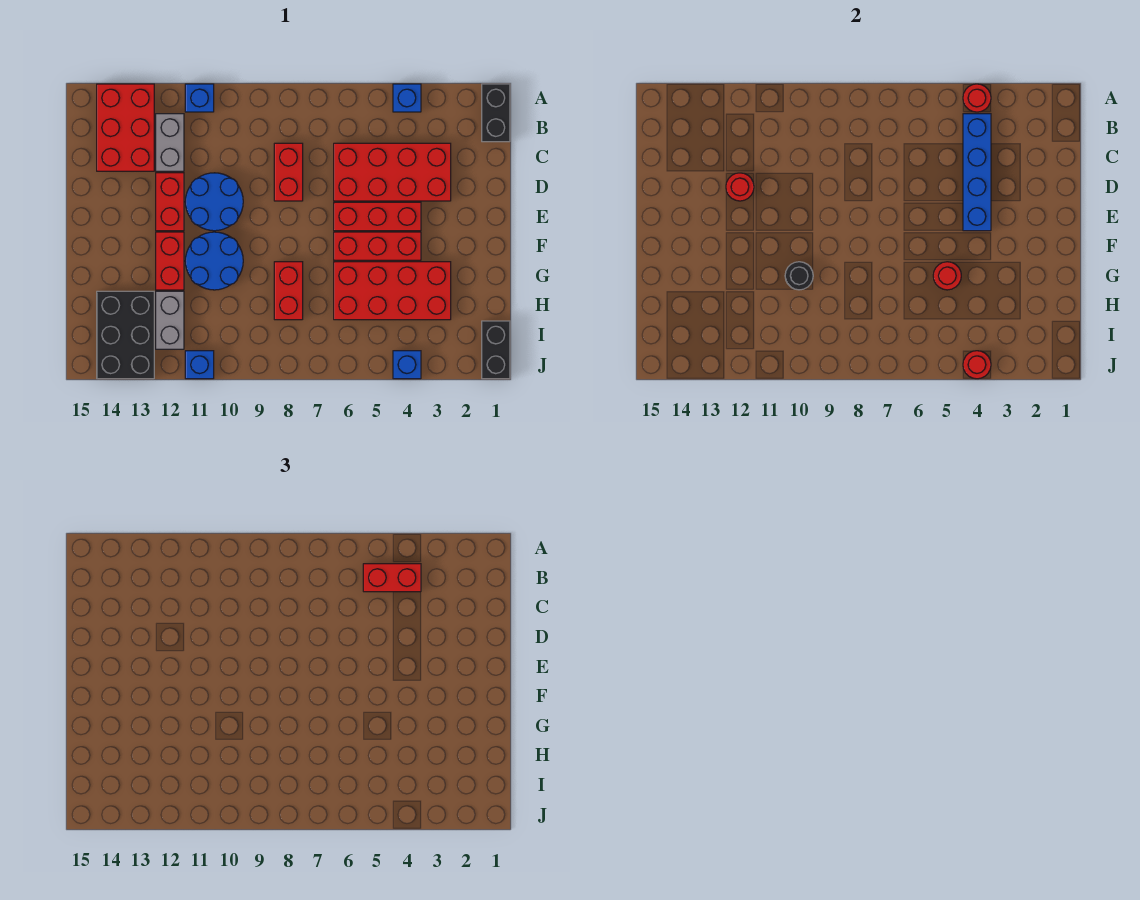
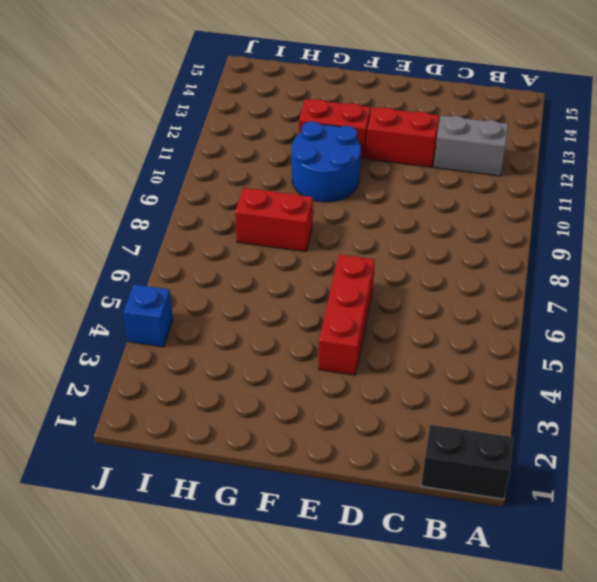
none -> blue brick A4 level 1
none -> blue brick A11 level 1
none -> red brick A13:C14 level 1

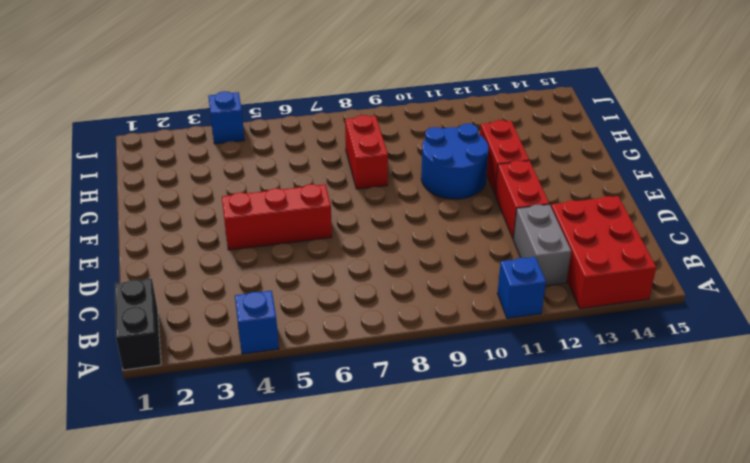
none -> red brick C3:D6 level 1
none -> red brick C8:D8 level 1
none -> blue round brick D10:E11 level 1

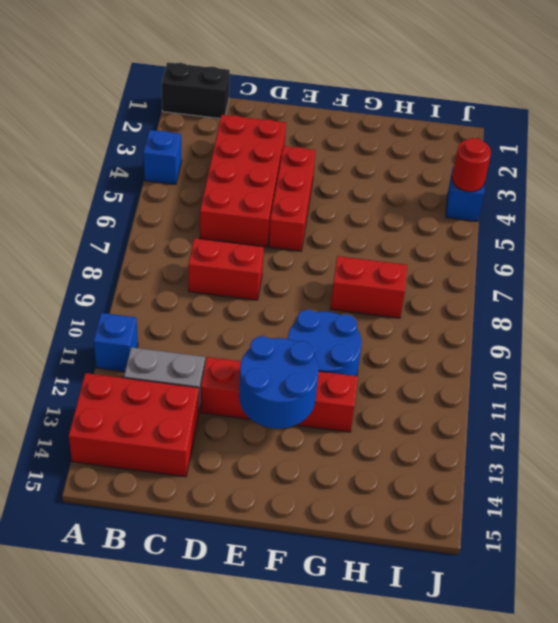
blue round brick E12:F13 level 2 -> blue round brick D10:E11 level 1
none -> red brick F4:F6 level 1
none -> red brick G3:H6 level 1
none -> grey brick H12:I12 level 1

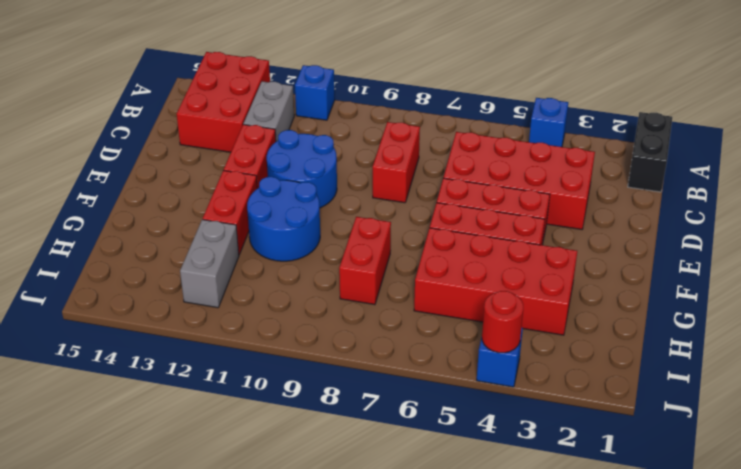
none -> black brick H13:J14 level 1
none -> black brick I1:J1 level 1
none -> blue brick J11 level 1

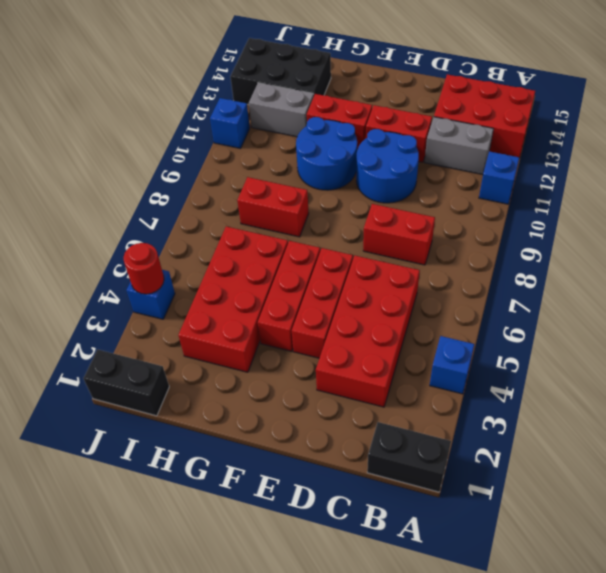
none -> red round brick A4 level 2
none -> blue brick B4:E4 level 2
none -> red round brick D12 level 2

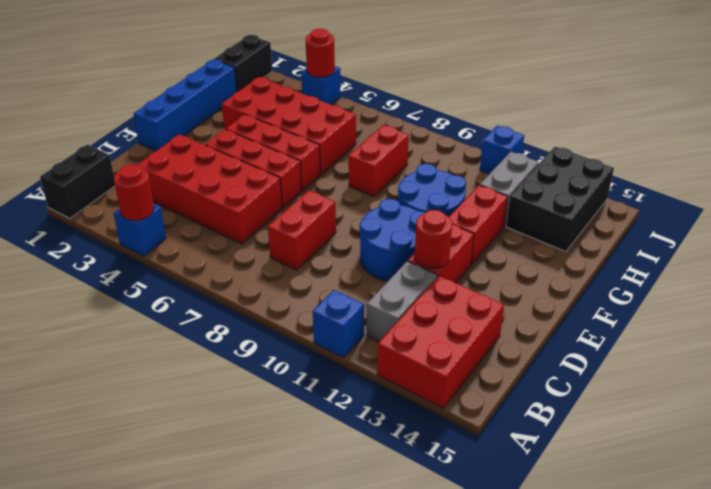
blue brick E1:H1 level 1 -> blue brick B4:E4 level 2
none -> red round brick G5 level 2
none -> black round brick G10 level 2
none -> red brick B4:B5 level 3

